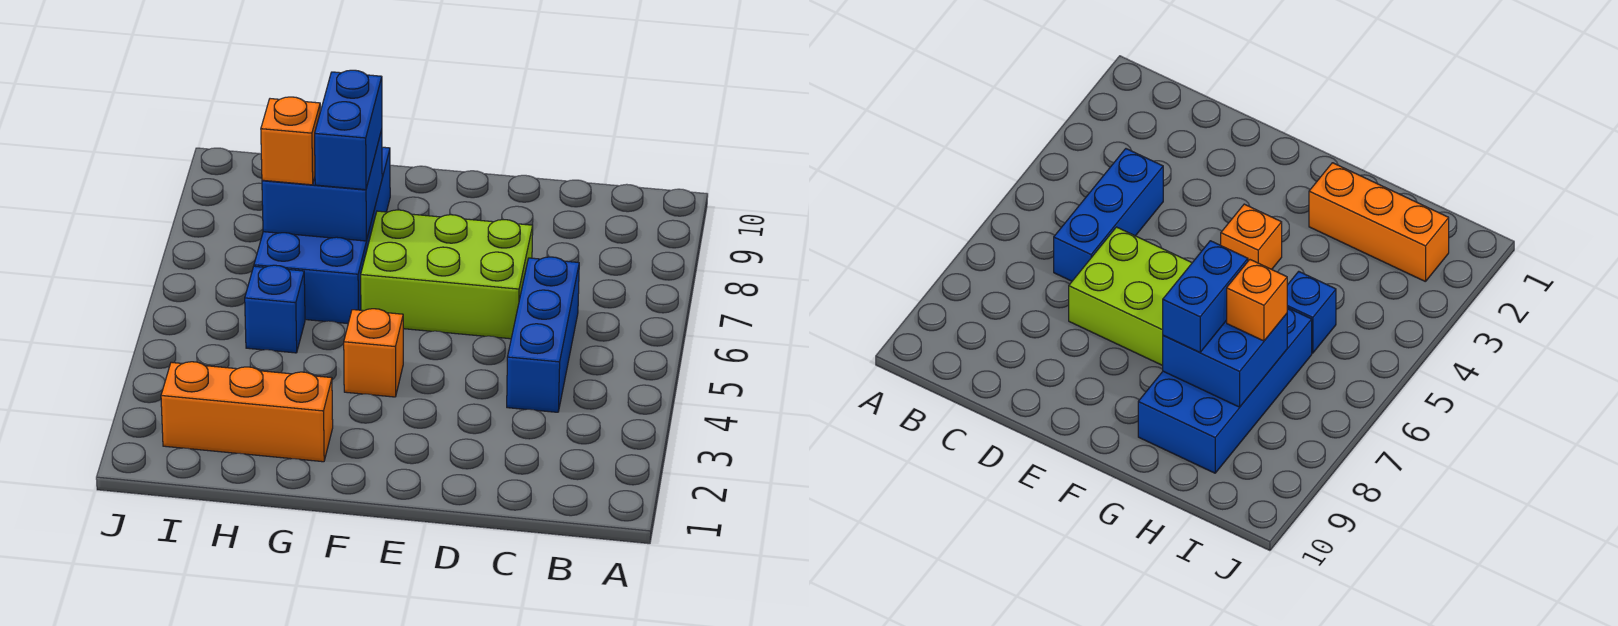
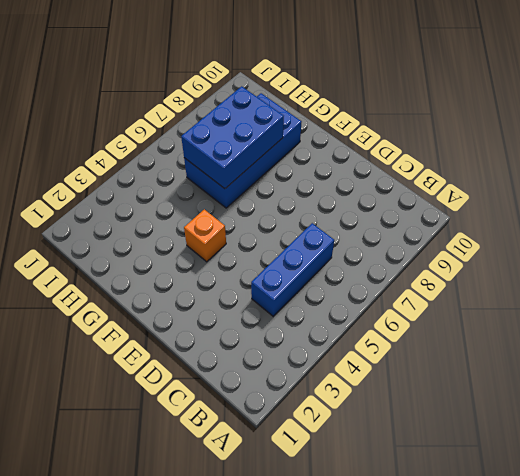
blue brick G6:H8 level 2 -> blue brick G7:H8 level 2
none -> lime brick D6:F7 level 1
none -> orange brick G2:I2 level 1

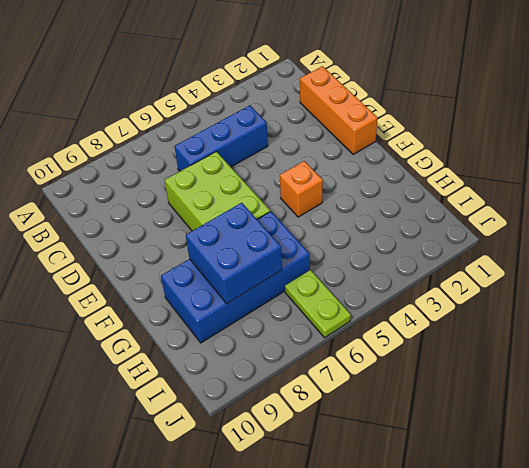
orange brick C1:E1 level 1 -> orange brick G2:I2 level 1
lime plate I6:J6 level 1 -> none
none -> blue brick H5 level 1
none -> blue brick G7:G8 level 3

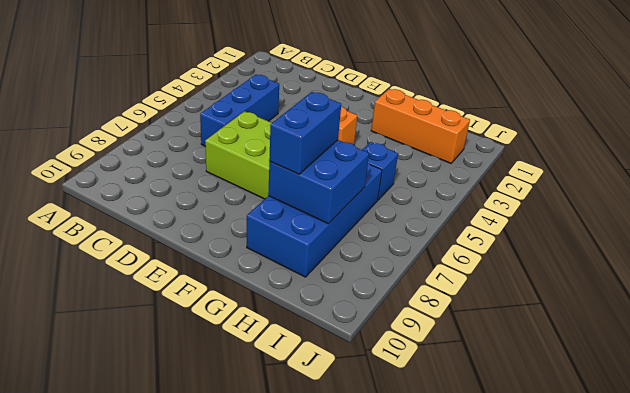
none -> orange brick H7 level 3

